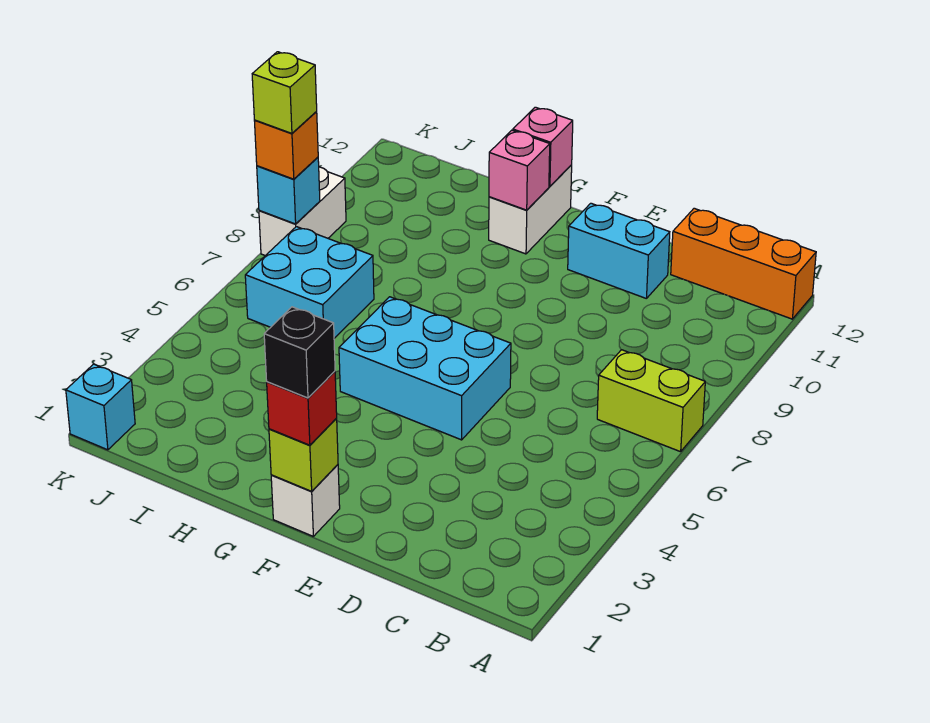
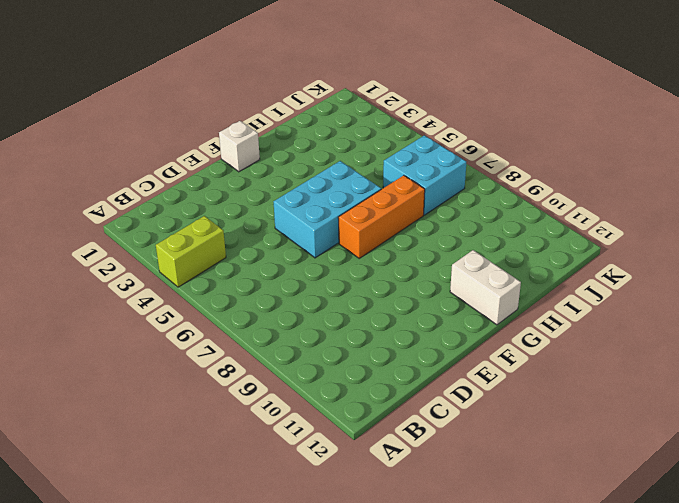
lime brick A4:B4 level 1 -> lime brick A7:B7 level 1
orange brick F7:H7 level 1 -> orange brick A12:C12 level 1
none -> cyan brick D11:E11 level 1
none -> cyan brick K1 level 1
none -> white brick K8:K9 level 1

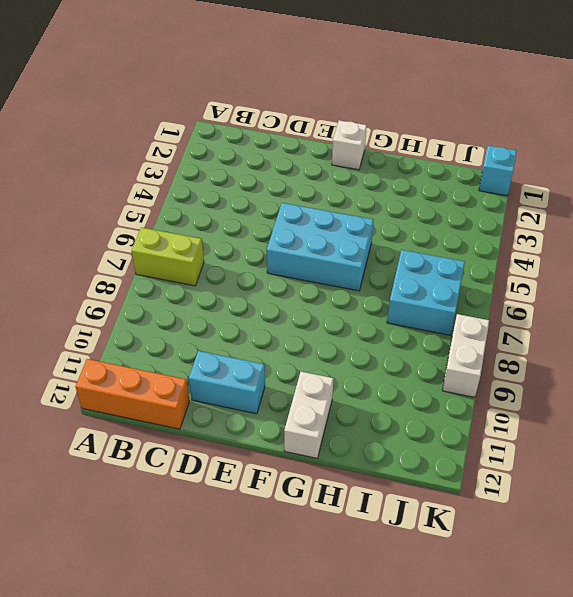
none -> lime brick F1 level 2
none -> pink brick G11 level 2
none -> pink brick G12 level 2

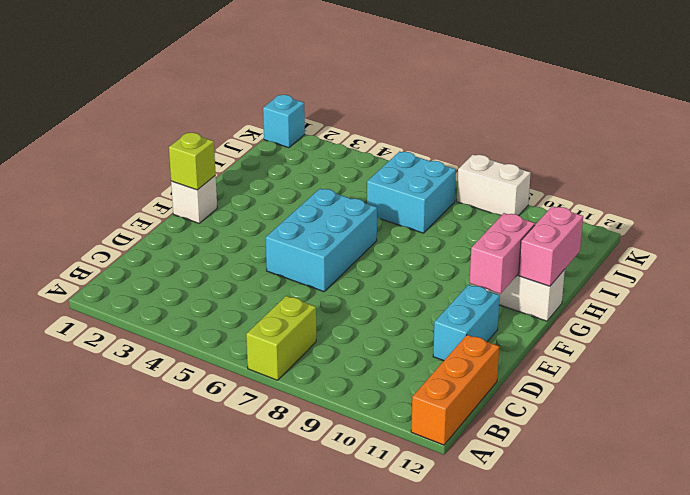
pink brick F11:G11 level 2 -> pink brick G11 level 2
pink brick G12:H12 level 2 -> pink brick G12 level 2
none -> cyan brick K8 level 2
none -> red brick F1 level 3
none -> orange brick K8 level 3

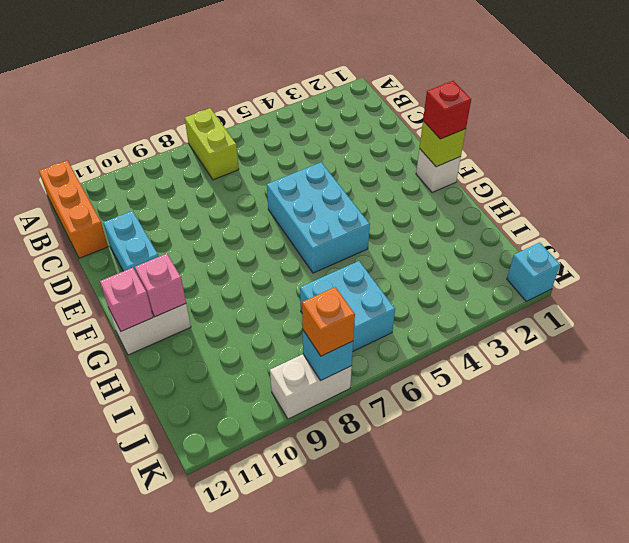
none -> black brick F1 level 4
none -> lime brick K8 level 4

